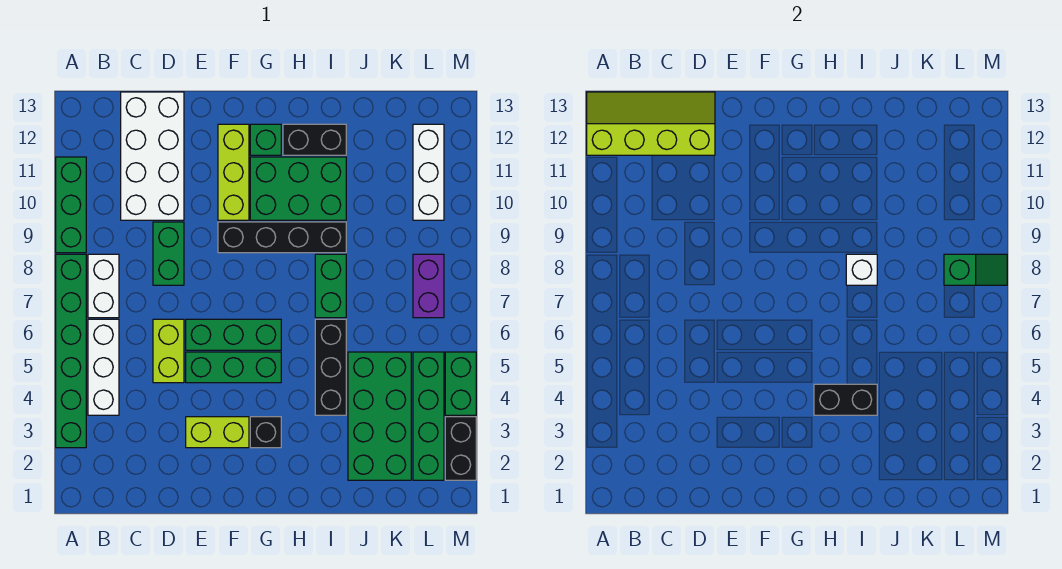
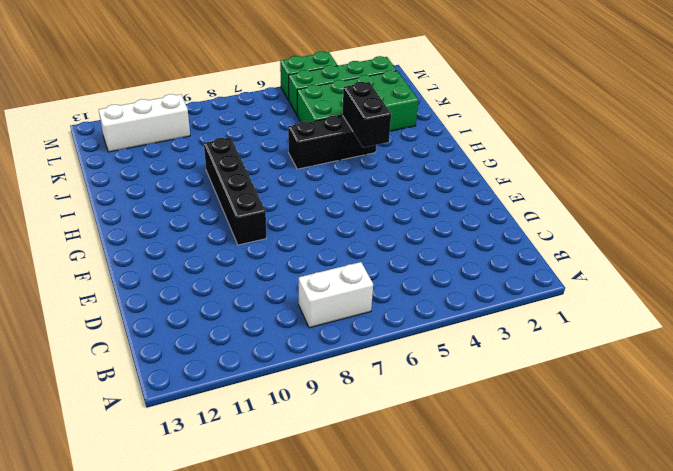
none -> green brick A3:A8 level 1
none -> green brick A9:A11 level 1
none -> white brick B4:B6 level 1

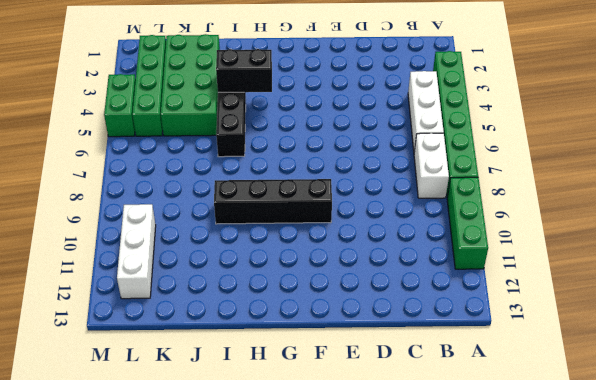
none -> white brick C10:D13 level 1
none -> lime brick D5:D6 level 1
none -> green brick D8:D9 level 1

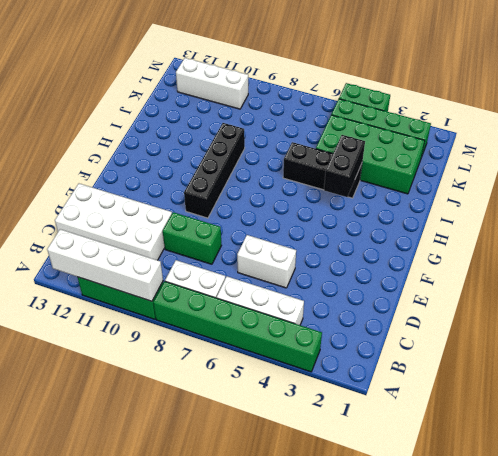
white brick A9:A12 level 2 -> lime slope A12:D13 level 2 top 12
white brick D5:D6 level 1 -> lime brick D5:D6 level 1
none -> lime brick E3:F3 level 1
none -> green brick E5:G5 level 1
none -> green brick E6:G6 level 1

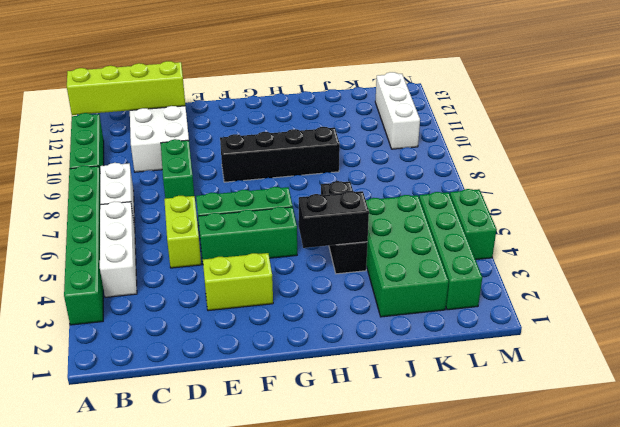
none -> lime brick F10:F12 level 1
none -> black brick G3 level 1
none -> green brick G10:I11 level 1

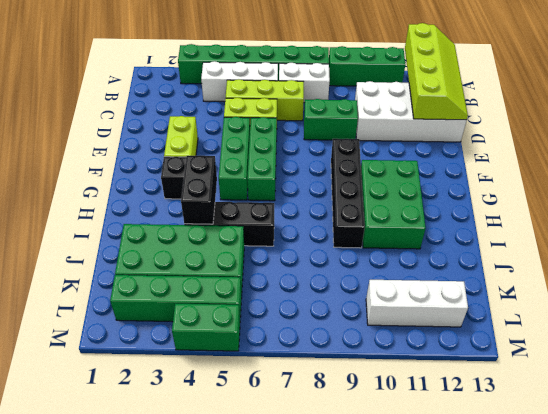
lime brick C5:C7 level 1 -> lime brick F10:F12 level 1
none -> green brick G12 level 1
none -> black brick H12:I12 level 1
none -> green brick I7:I8 level 1

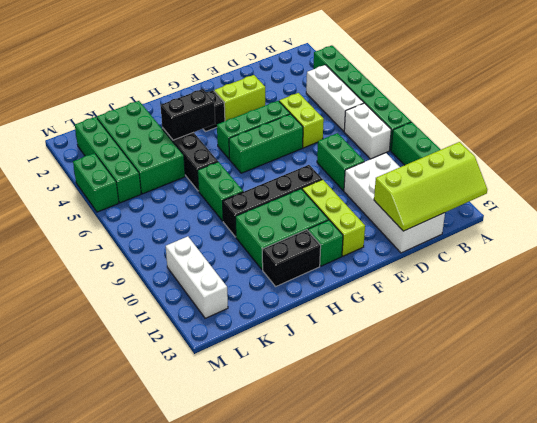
none -> purple brick L7:L8 level 1
none -> black brick M2:M3 level 1
none -> white brick I8 level 2

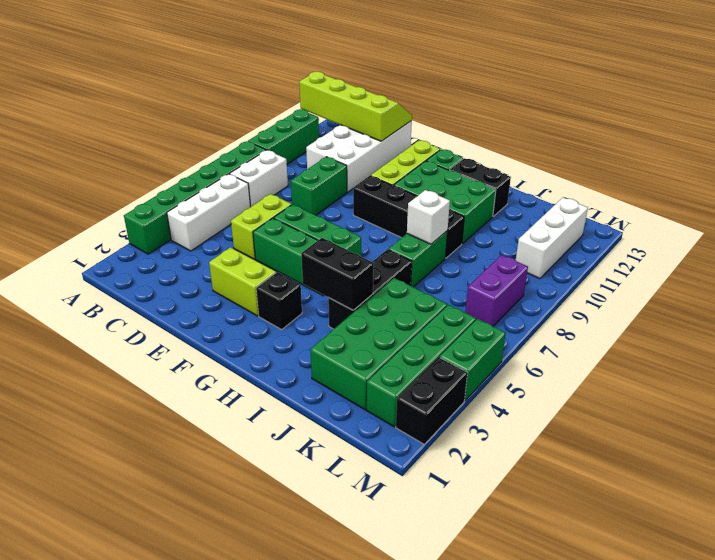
none -> green slope L8:M8 level 2 top L

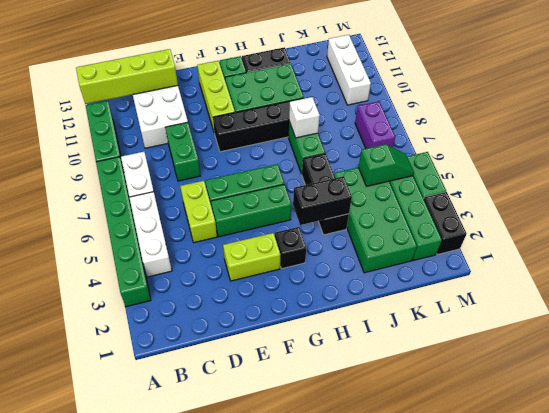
green slope K5:L5 level 2 top K -> green slope L8:M8 level 2 top L

